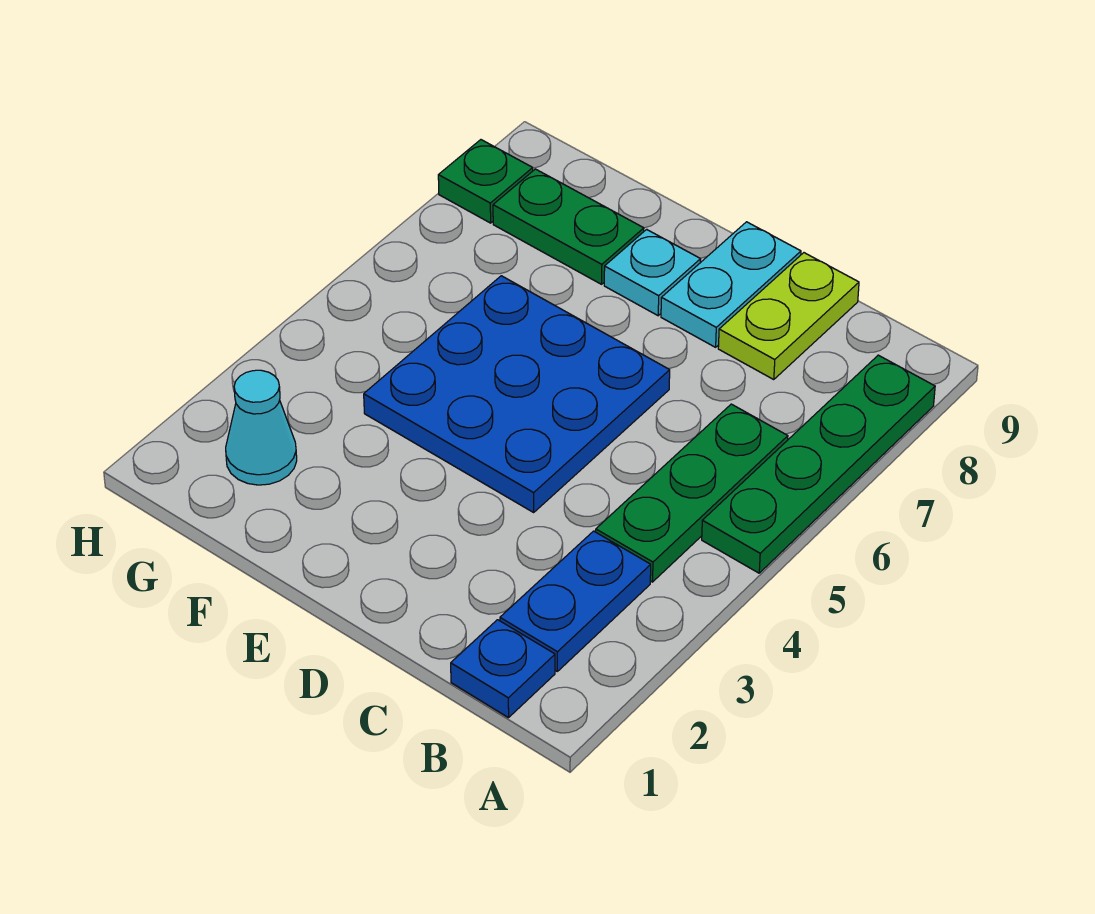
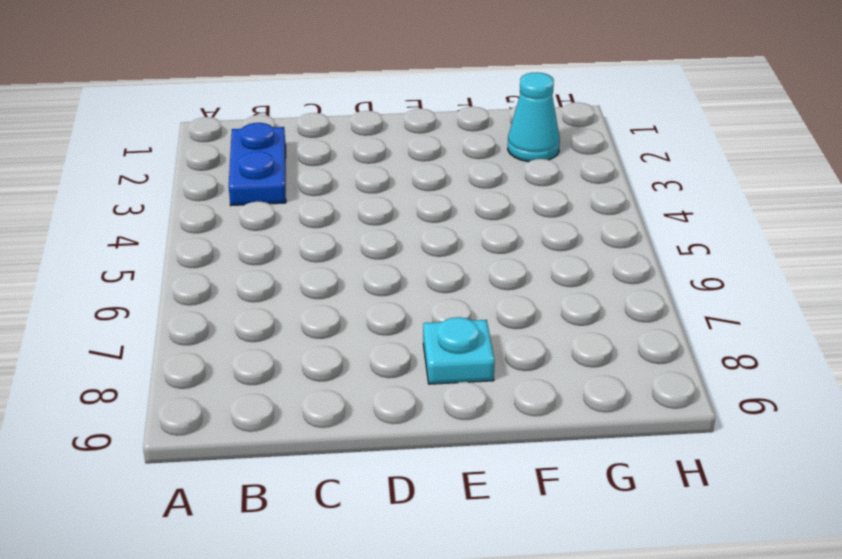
none -> green plate A5:A8 level 1
none -> blue plate B1 level 1

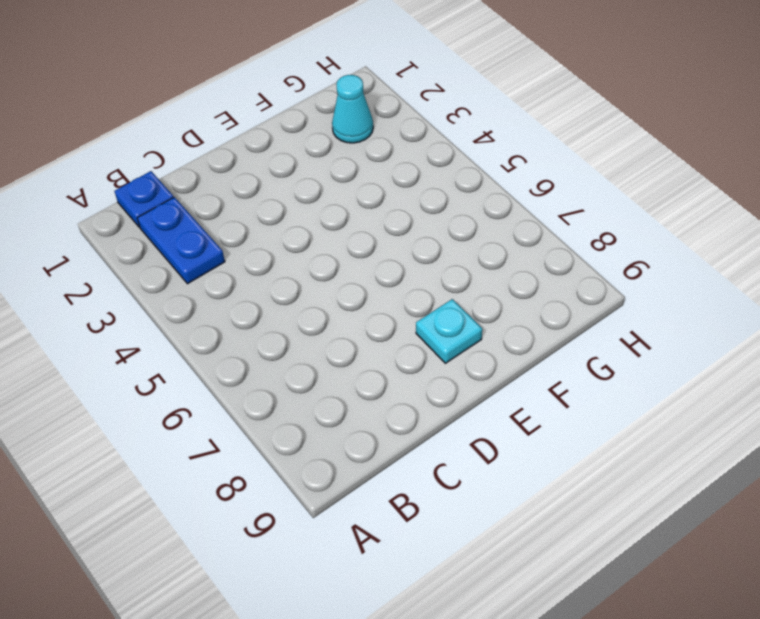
none -> green plate A5:A8 level 1
none -> green plate B4:B6 level 1

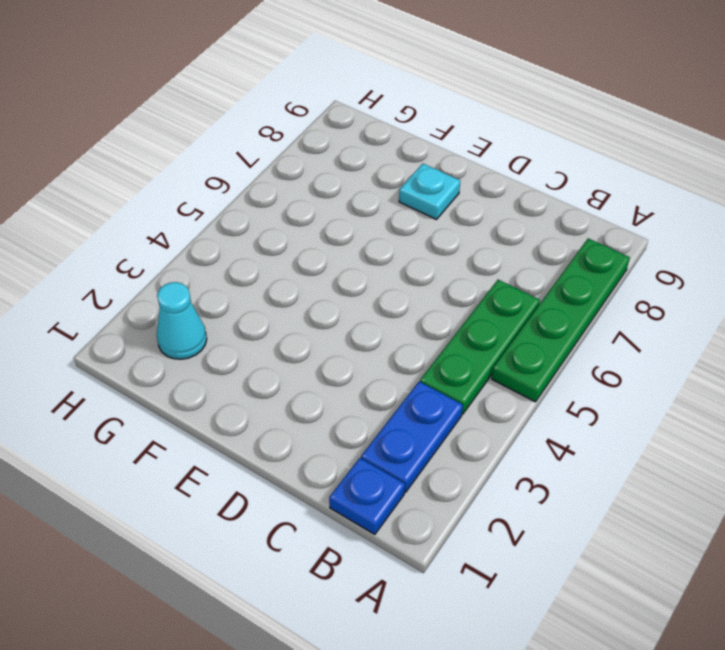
none -> lime plate C8:C9 level 1
none -> blue plate D4:F6 level 1

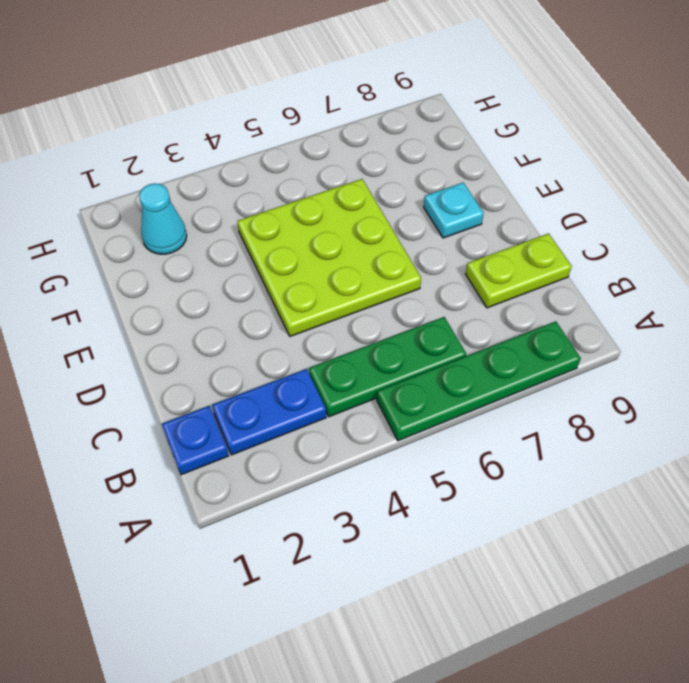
lime plate D4:F6 level 1 -> blue plate D4:F6 level 1
none -> cyan plate D8:D9 level 1
none -> green plate F8:G8 level 1

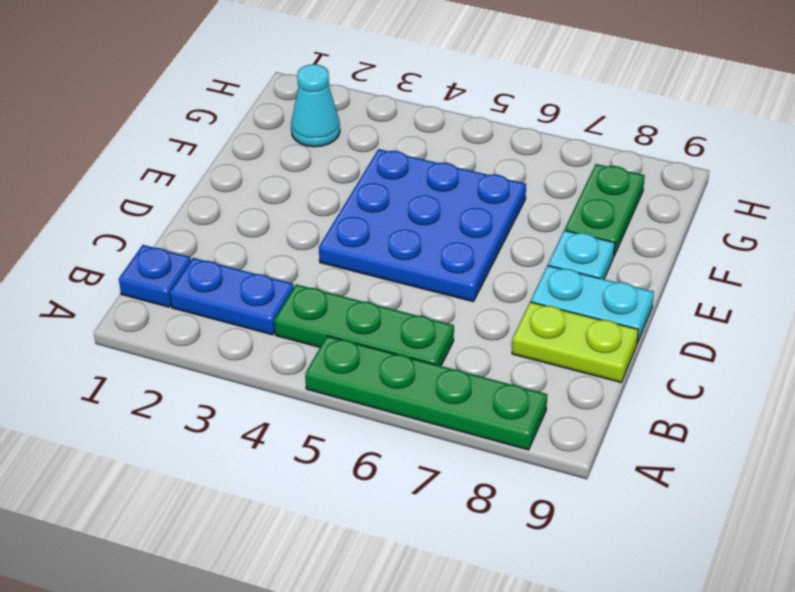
none -> green plate H8 level 1

